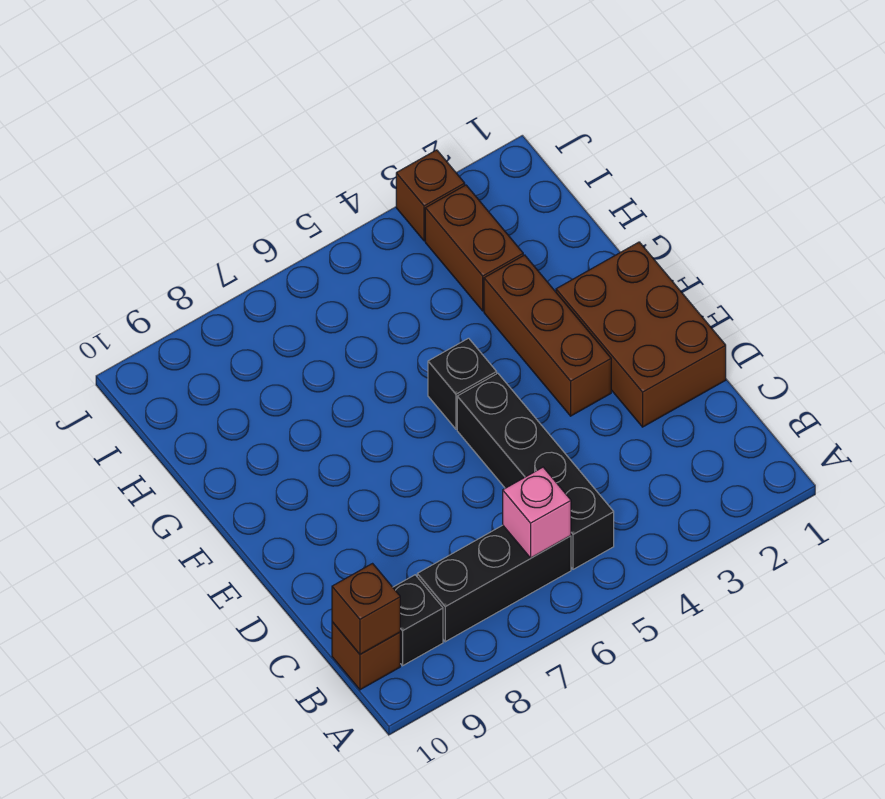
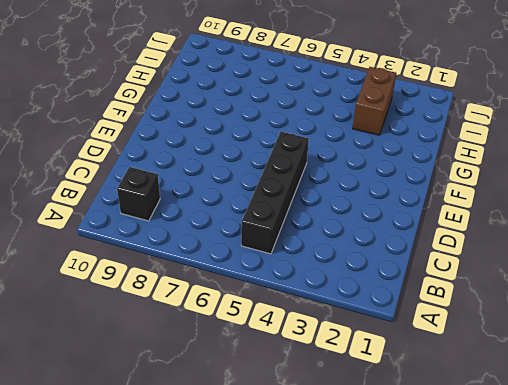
none -> black brick B6:B8 level 1
none -> brown brick B10 level 1

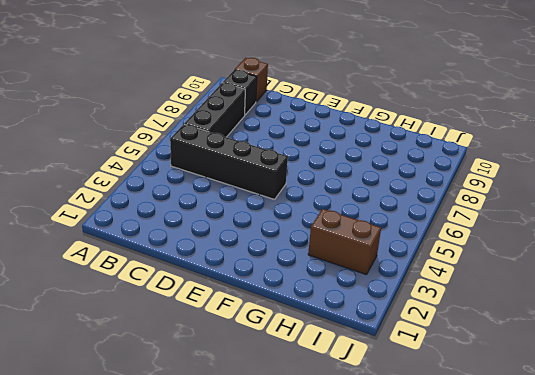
none -> brown brick D1:F2 level 1
none -> brown brick E3:G3 level 1

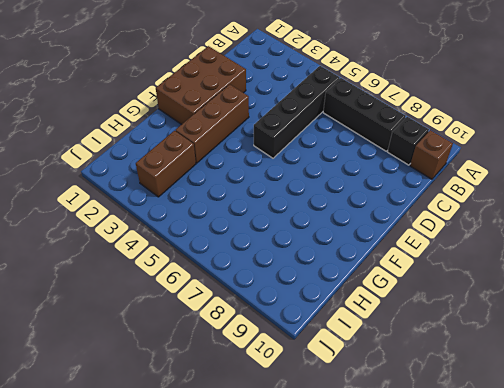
none -> black brick F5 level 1
none -> brown brick J3 level 1

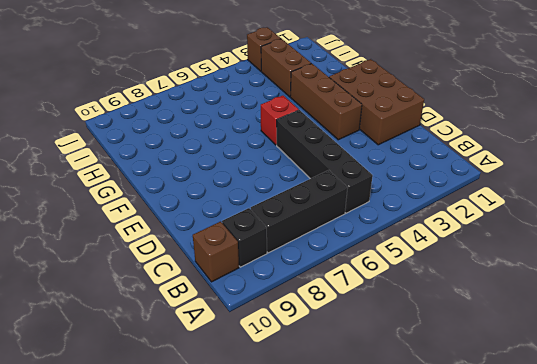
red brick F5 level 1 -> black brick F5 level 1
none -> pink brick B6 level 2
none -> brown brick B10 level 2

